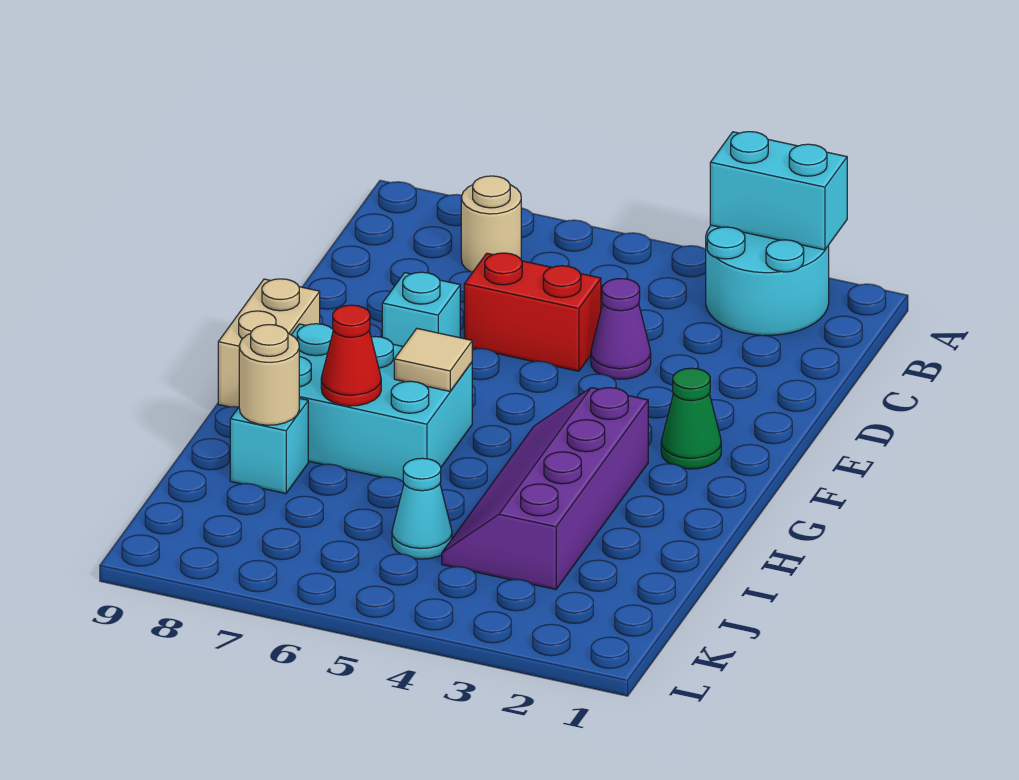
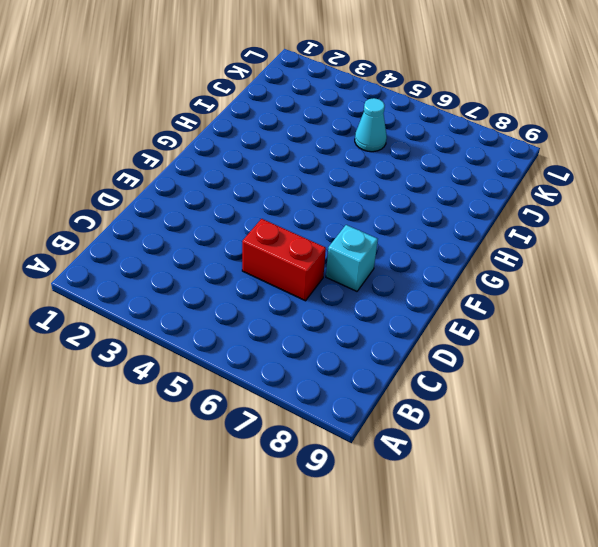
none -> cyan round brick A2:B3 level 1
none -> tan round brick B7 level 1
none -> purple cone D4 level 1

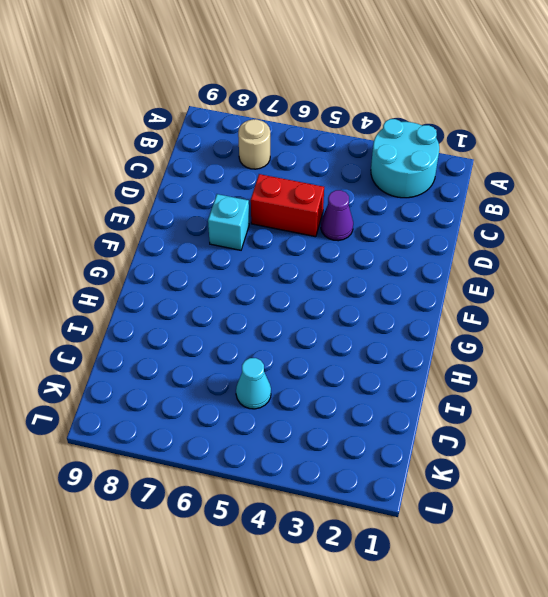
none -> green cone F2 level 1
none -> tan brick F9:G9 level 1
none -> purple slope G3:J4 level 1 top 3

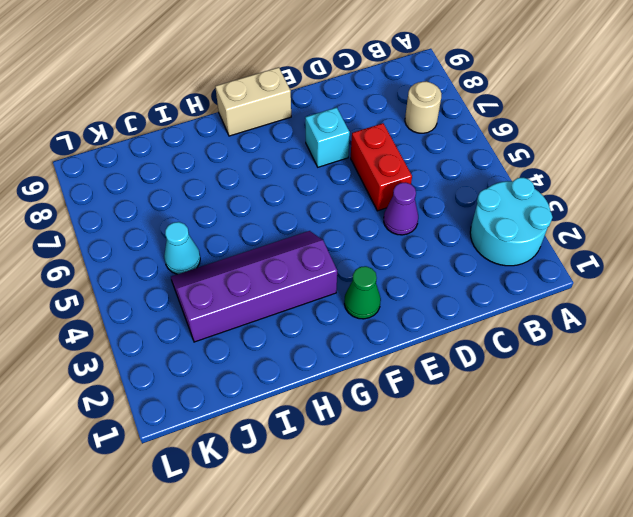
none -> cyan brick G6:H8 level 1
none -> cyan brick I8 level 1
none -> cyan brick A2:A3 level 2

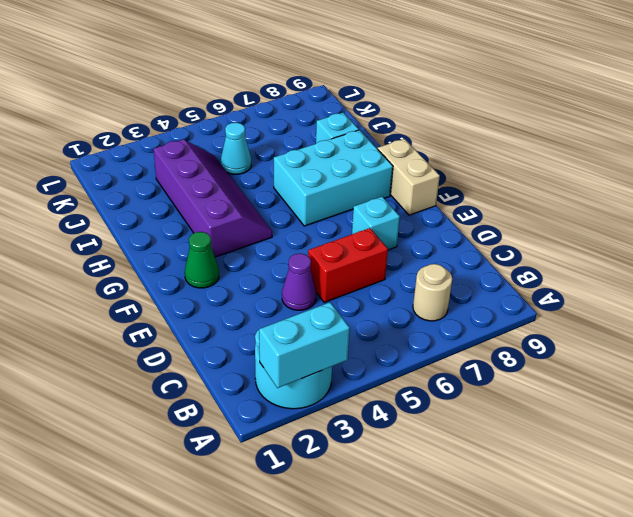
none -> tan tile G6 level 2
none -> red cone H7 level 2
none -> tan round brick I8 level 2

